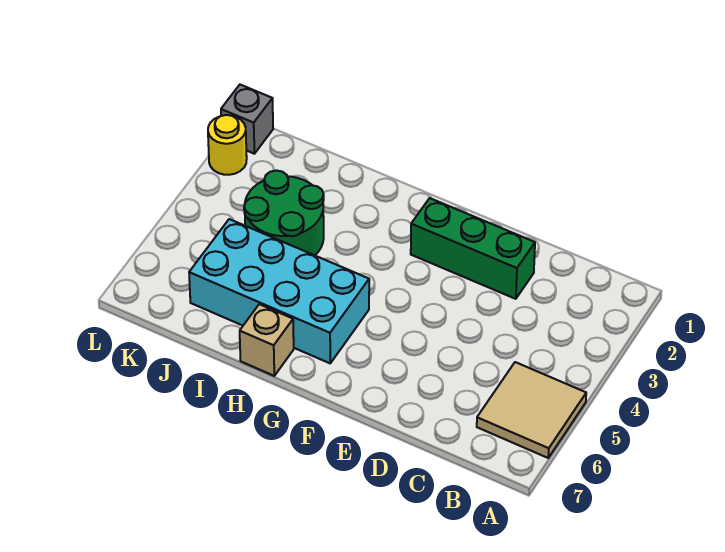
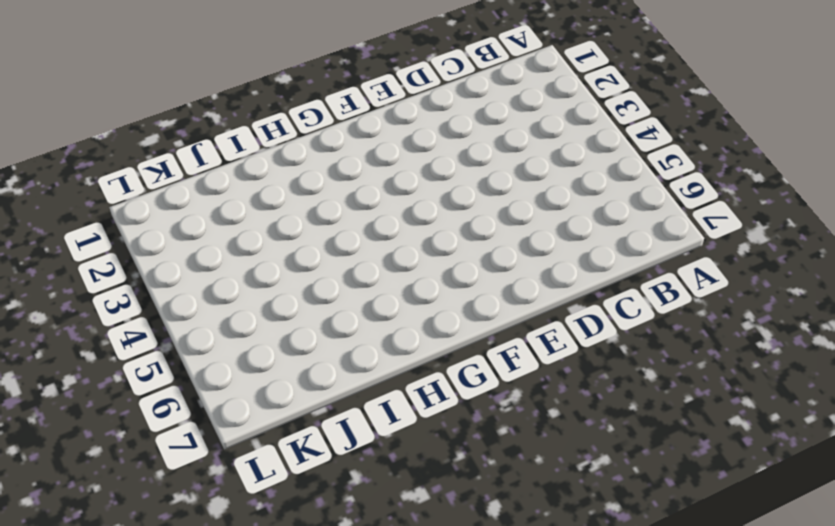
none -> tan tile A5:B6 level 1
none -> green brick D2:F2 level 1

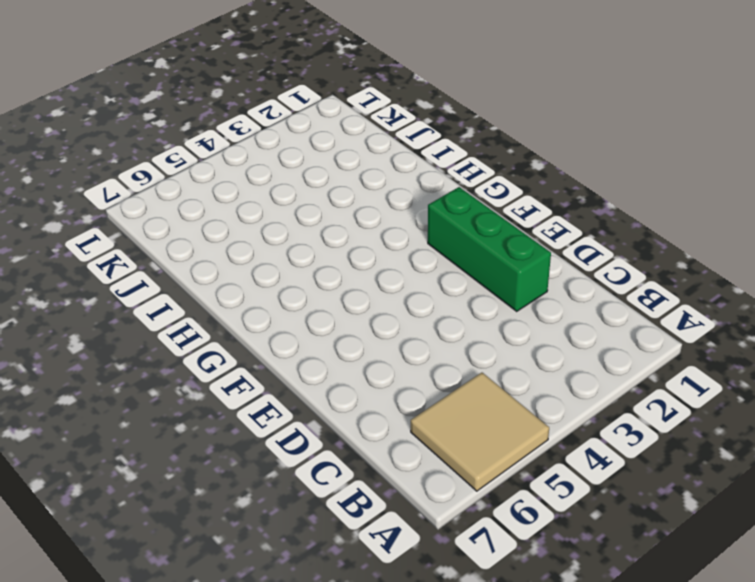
none -> cyan brick G5:J6 level 1
none -> tan brick H7 level 1

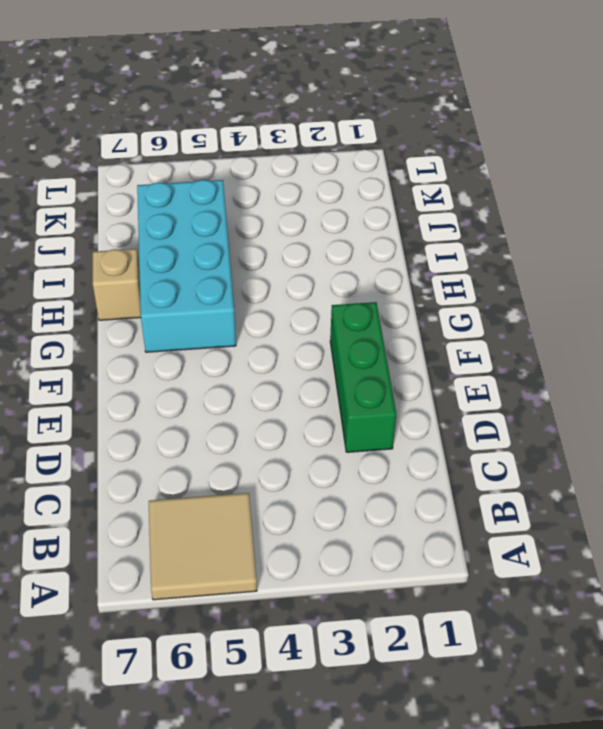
none -> green round brick I3:J4 level 1
none -> grey brick L1 level 1

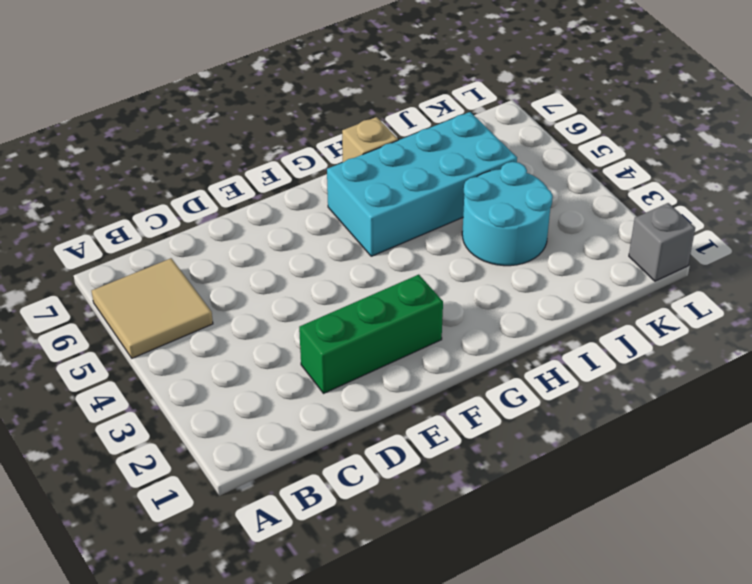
cyan round brick I3:J4 level 1 -> green round brick I3:J4 level 1
none -> yellow round brick L2 level 1

